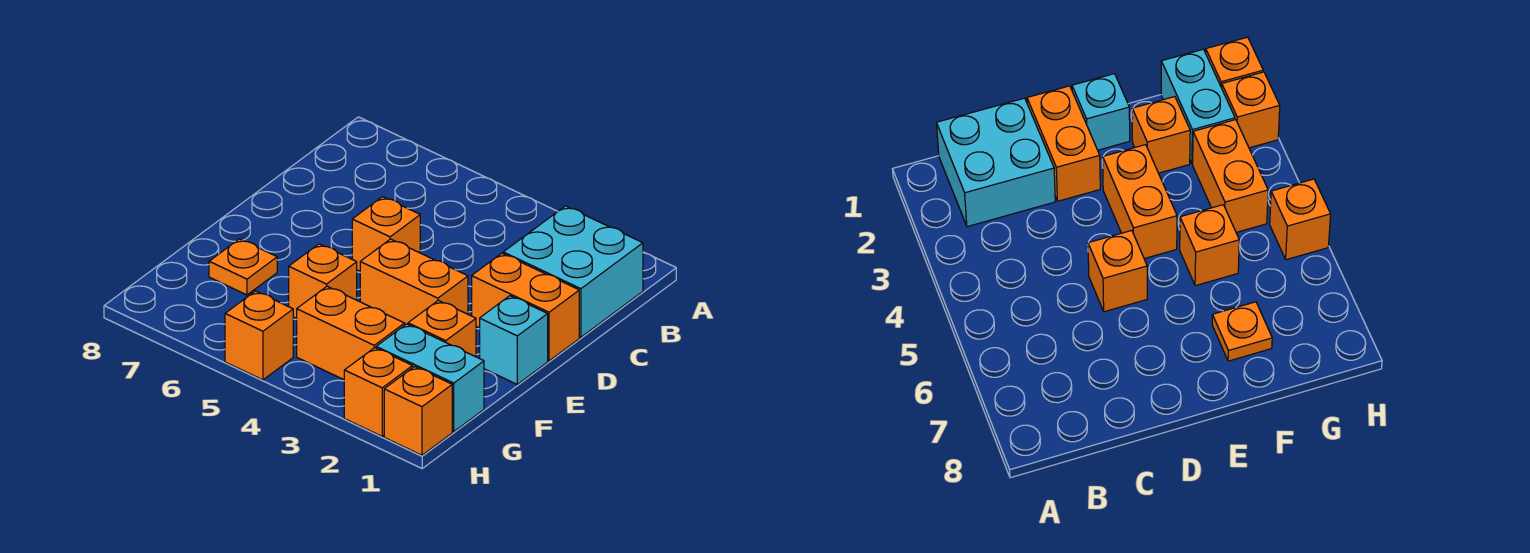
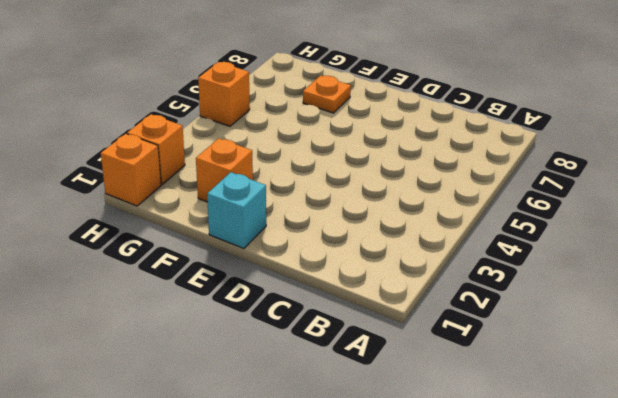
none -> cyan brick B1:C2 level 1
none -> orange brick D1:D2 level 1
none -> orange brick D5 level 1

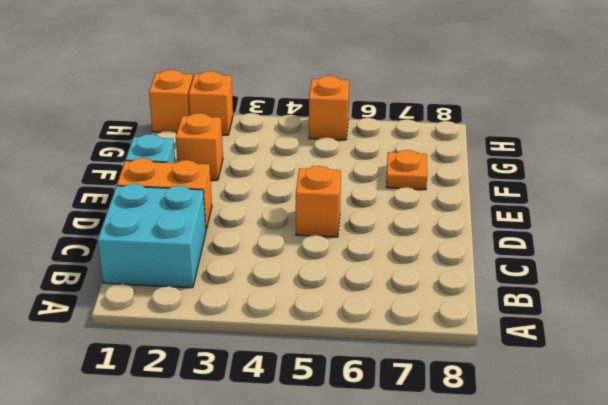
none -> orange brick E3:E4 level 1
none -> orange brick F5 level 1
none -> cyan brick G1:G2 level 1

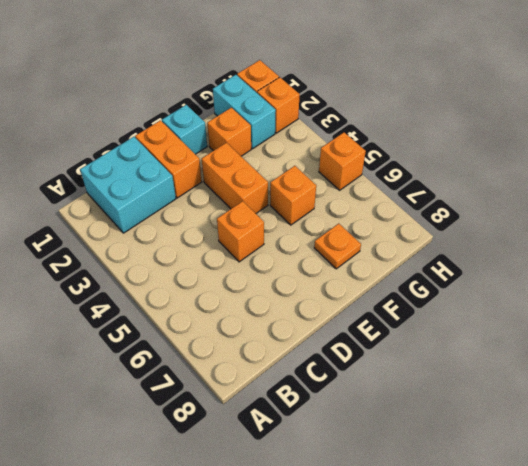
none -> orange brick G3:G4 level 1

